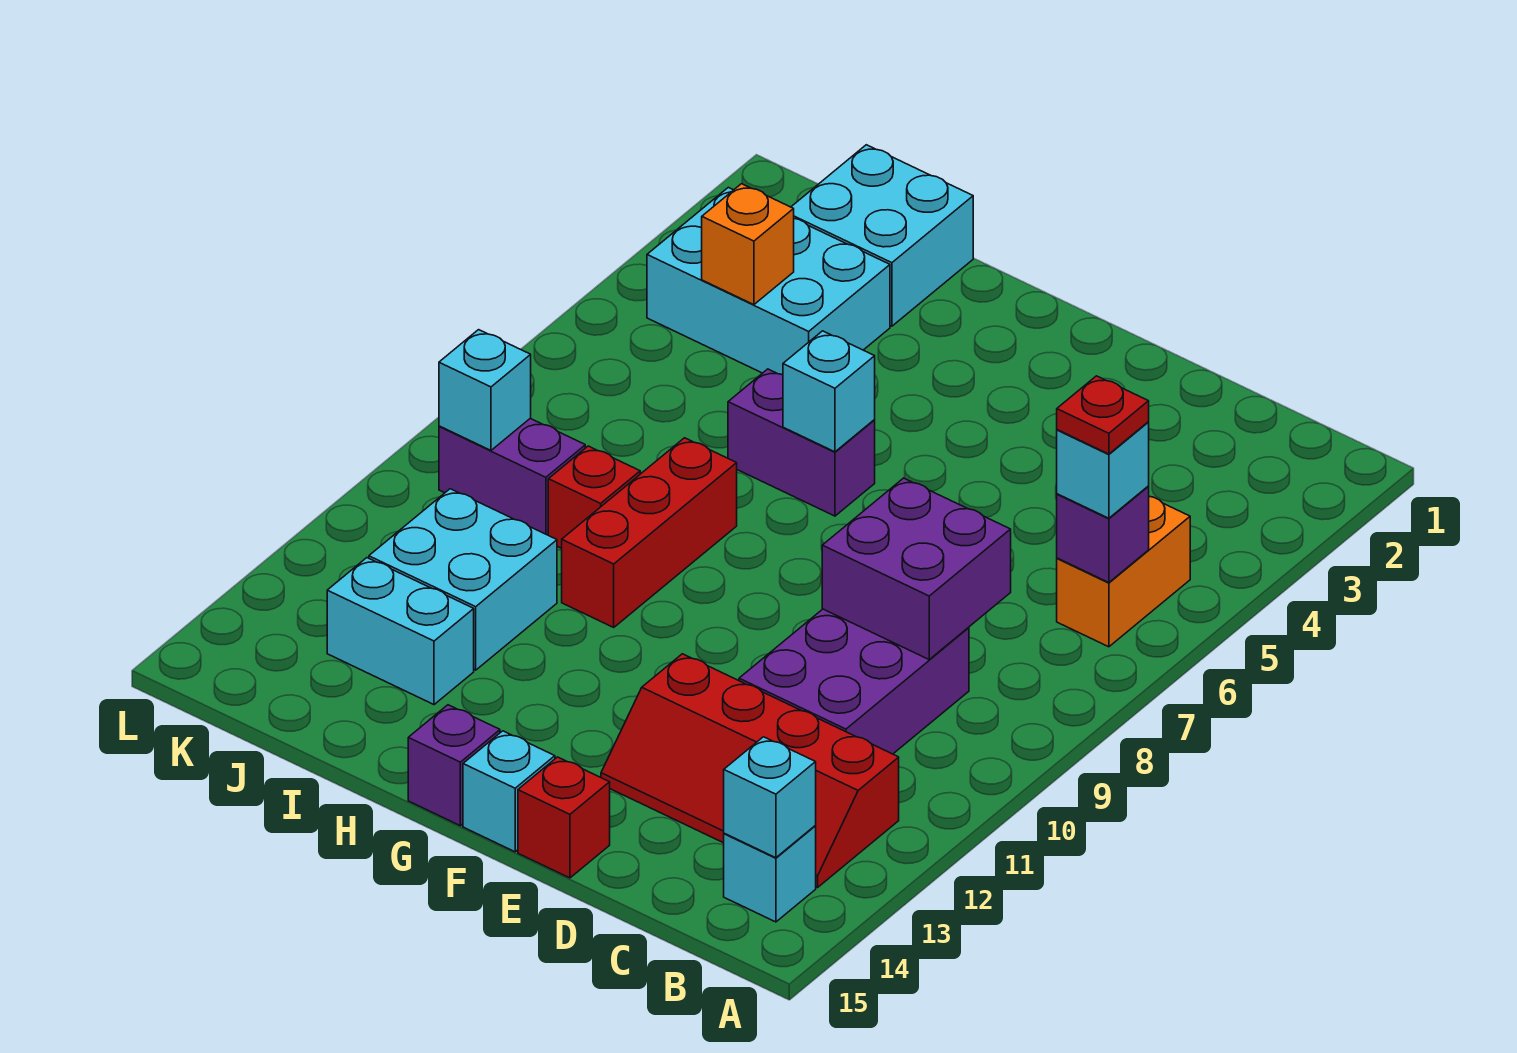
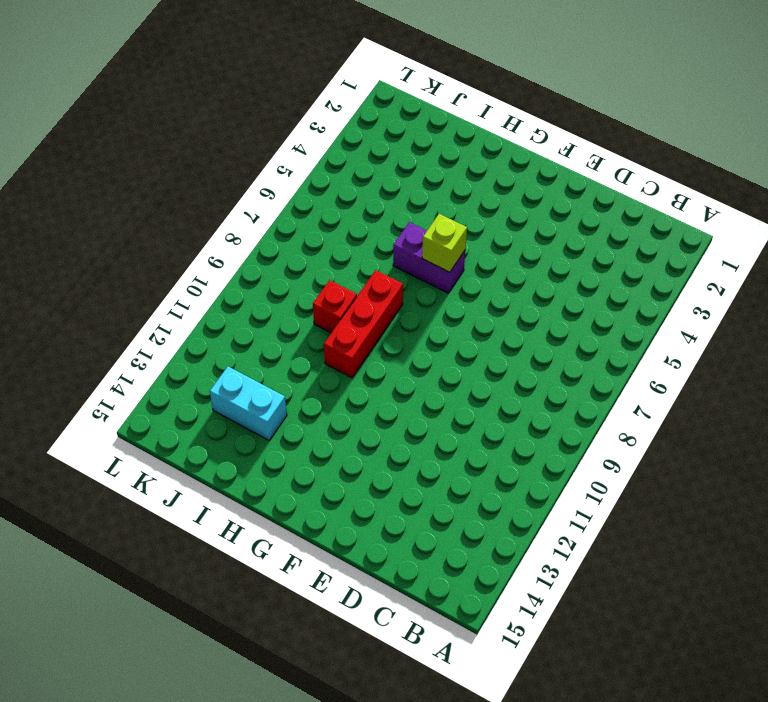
lime brick G6 level 2 -> cyan brick G6 level 2
none -> orange brick B5:B6 level 1
none -> red slope B12:E13 level 1 top 12
none -> cyan brick B14 level 1

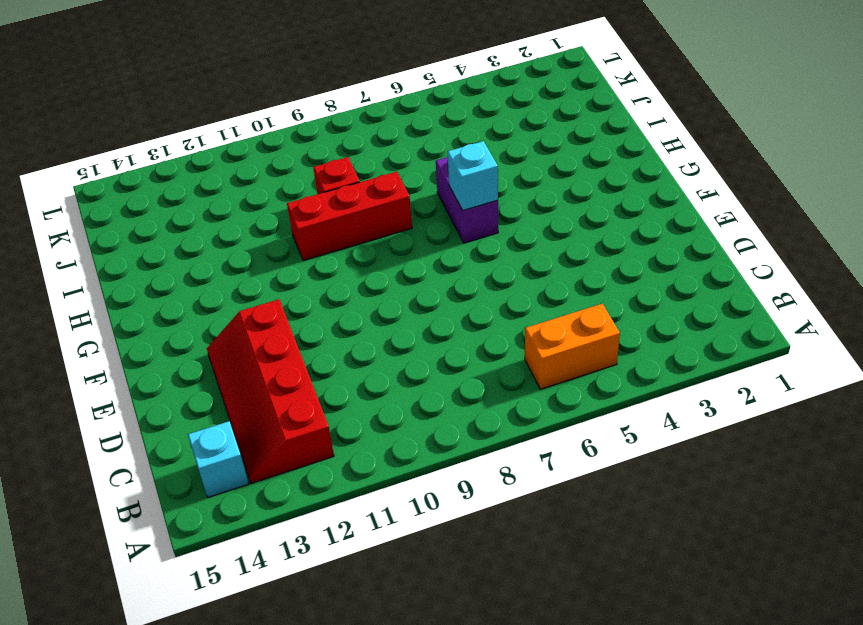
none -> purple brick C9:D11 level 1
none -> red brick E15 level 1
none -> cyan brick F15 level 1

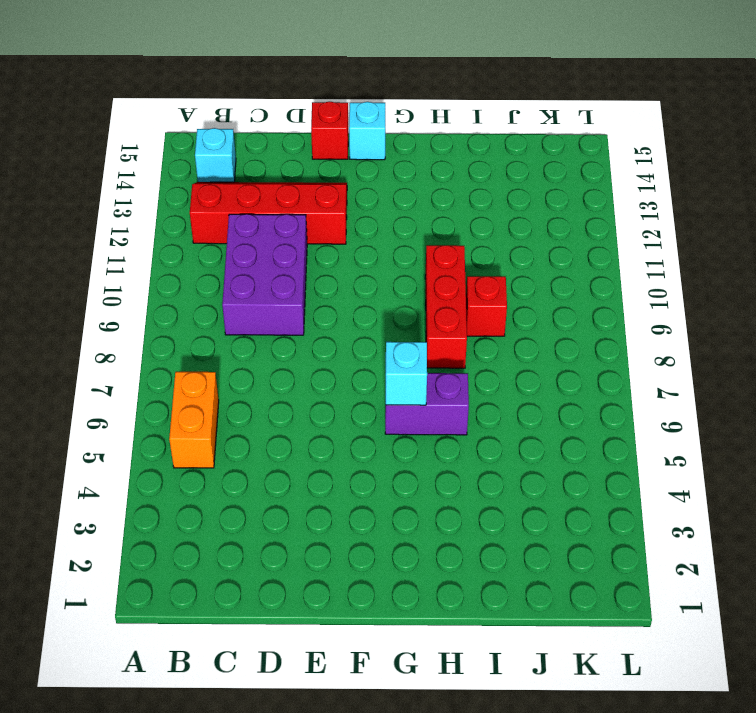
none -> purple brick G15 level 1
none -> cyan brick I1:J2 level 1
none -> cyan brick I3:K4 level 1

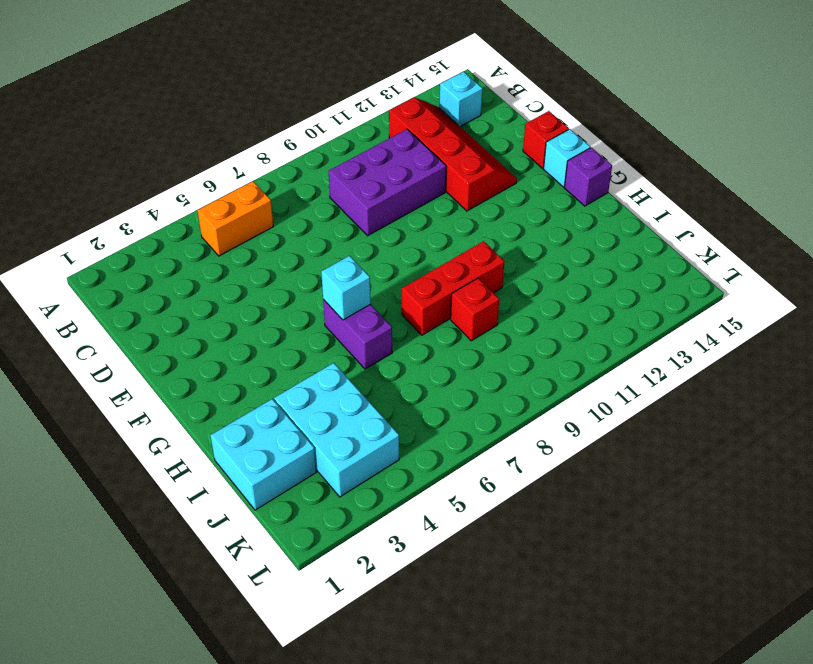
none -> cyan brick I11:J12 level 1
none -> cyan brick I13:J13 level 1
none -> purple brick J9:K9 level 1

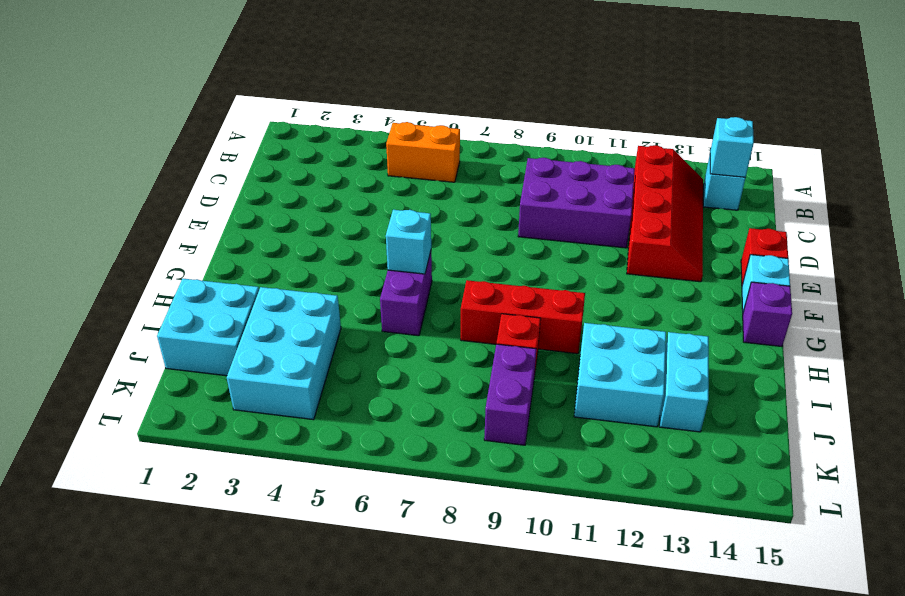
none -> purple brick B6 level 2
none -> purple brick C8:D9 level 2
none -> orange brick J4 level 2

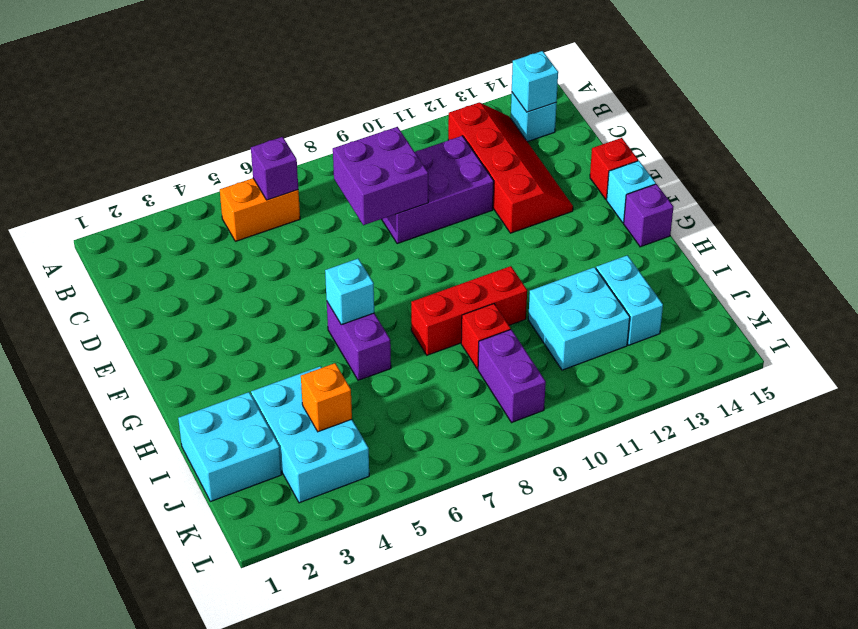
none -> cyan brick K9 level 2
none -> cyan brick B6 level 3
none -> red plate B6 level 4

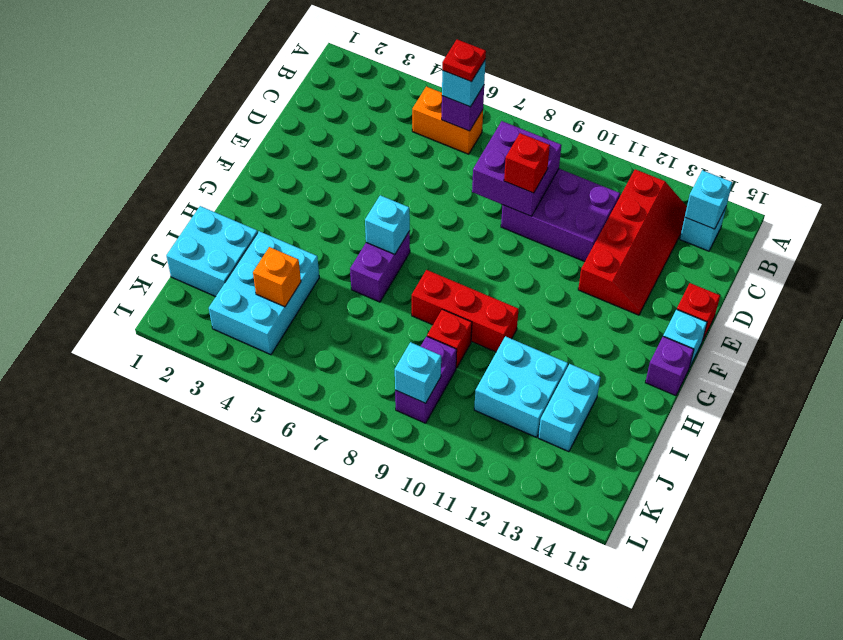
red brick D9 level 3 -> none

